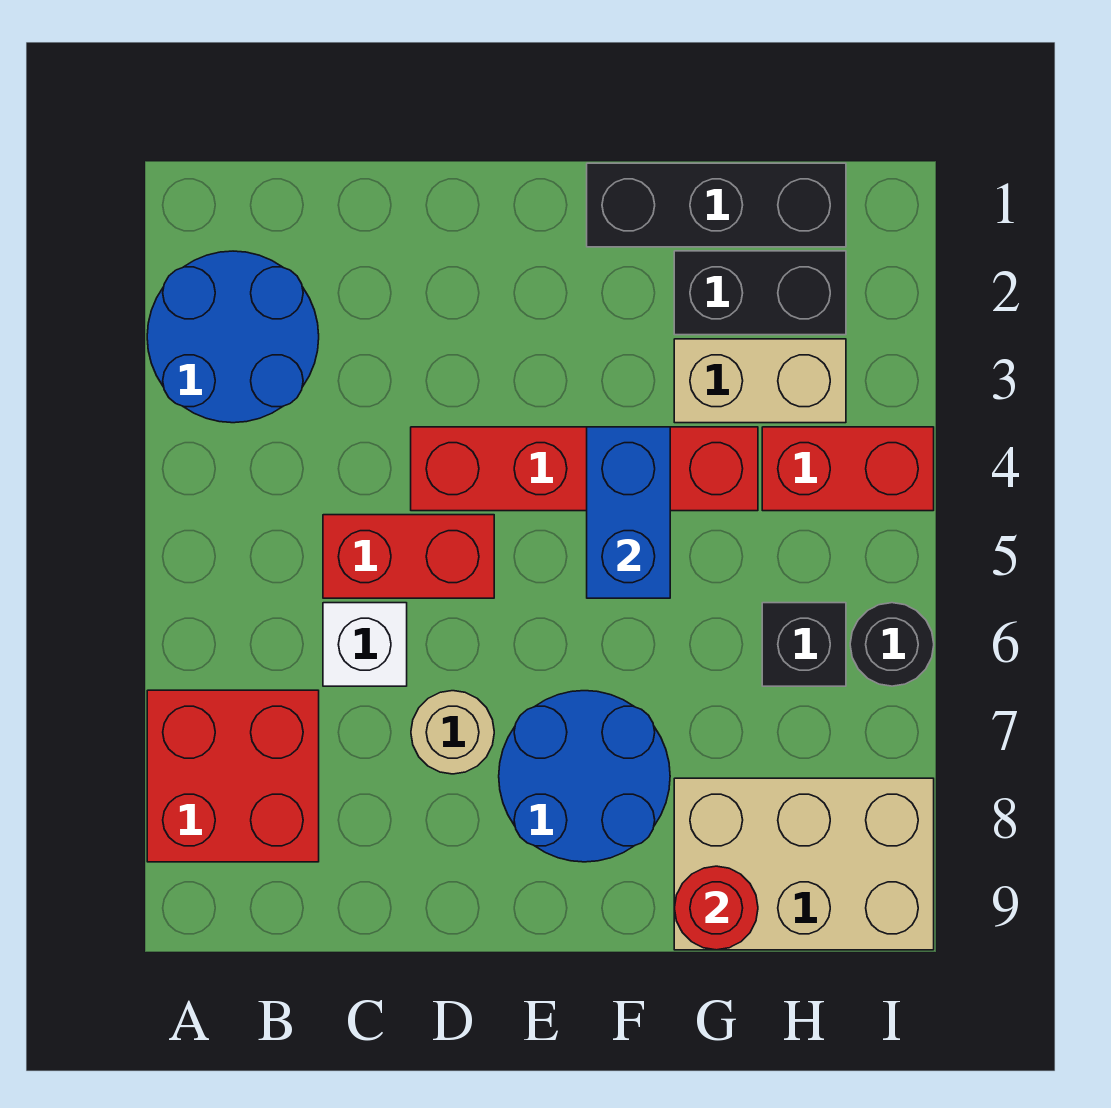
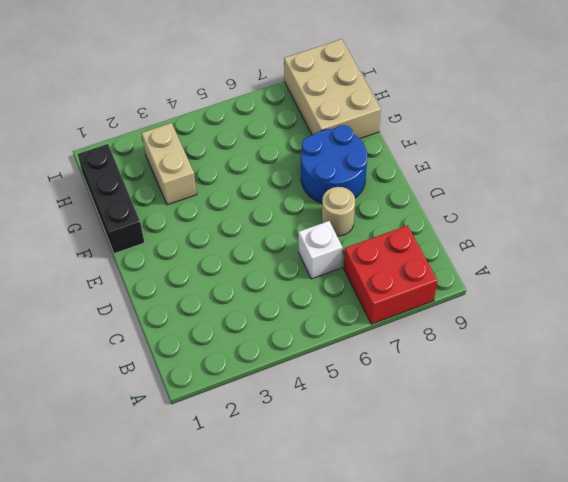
none -> blue round brick A2:B3 level 1
none -> red brick C5:D5 level 1
none -> red brick D4:G4 level 1

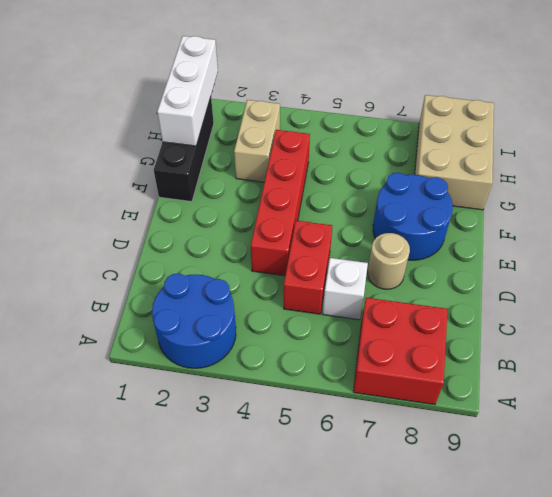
white brick G1:I1 level 2 -> none
none -> black brick G2:H2 level 1
none -> red brick H4:I4 level 1
none -> black brick H6 level 1

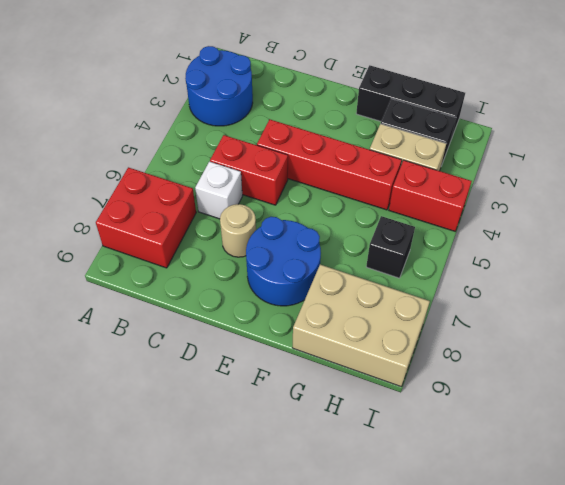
none -> black round brick I6 level 1
none -> blue brick F4:F5 level 2
none -> red round brick G9 level 2

